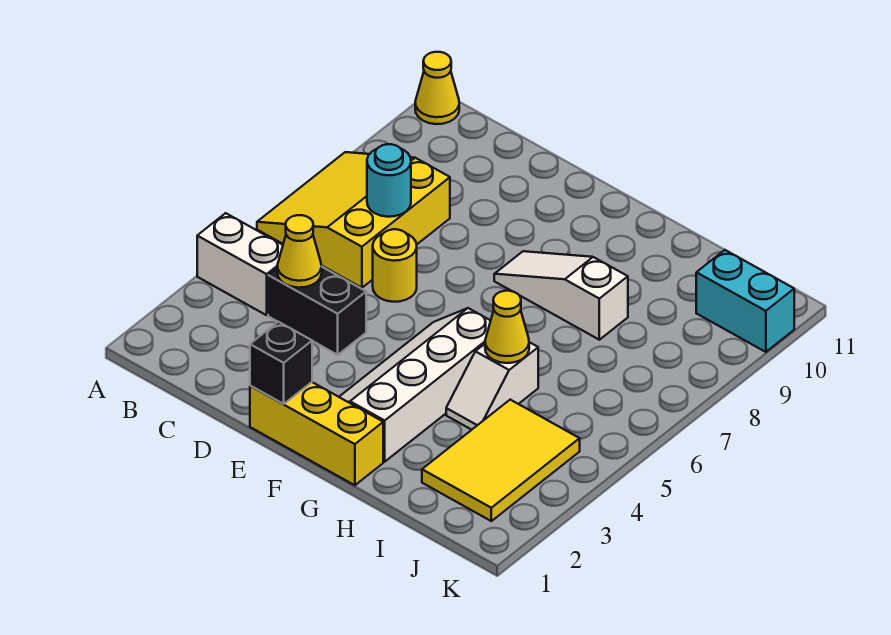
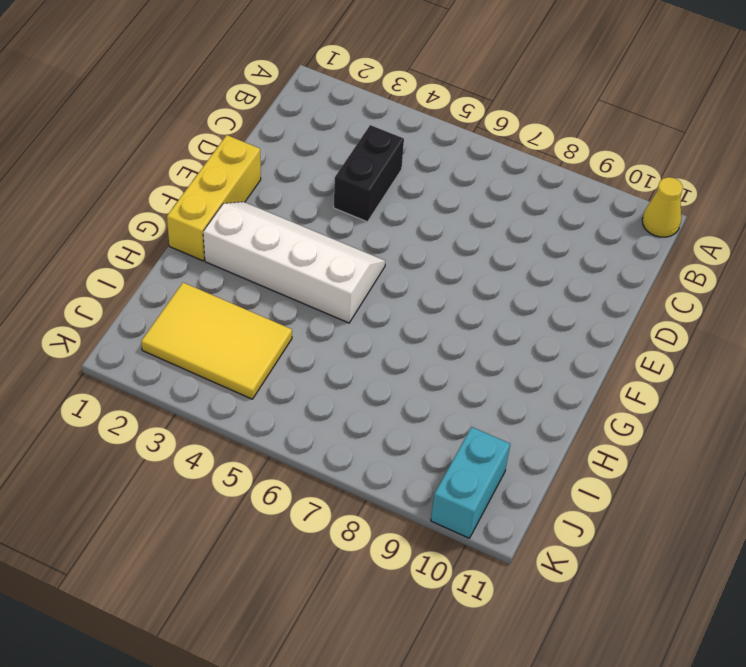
none -> white brick A4:B4 level 1
none -> yellow slope A6:C8 level 1 top C
none -> yellow round brick D6 level 1

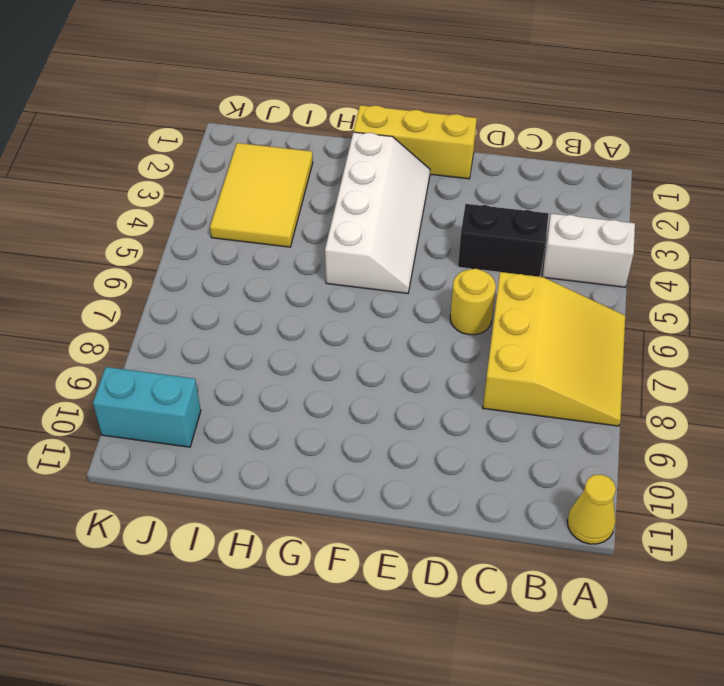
none -> white slope F8:H8 level 1 top H
none -> white slope H4:H5 level 1 top 5
none -> yellow cone C4 level 2

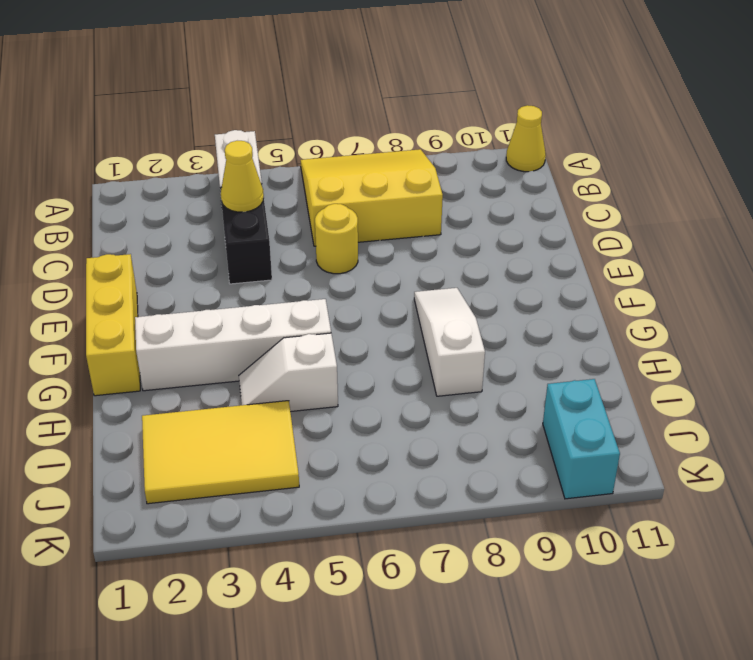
none -> cyan round brick C7 level 2
none -> black brick E1 level 2
none -> yellow cone H5 level 2

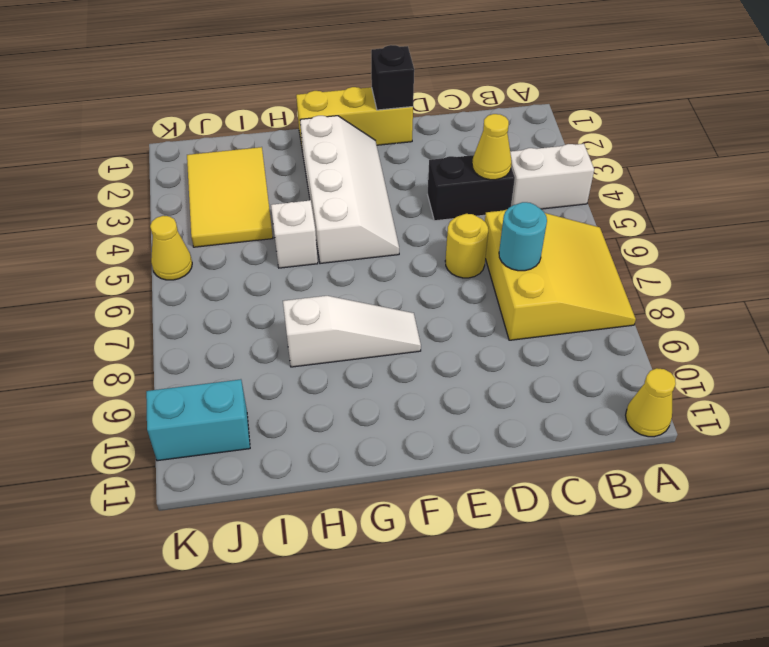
yellow cone K5 level 1 -> yellow cone H5 level 2

